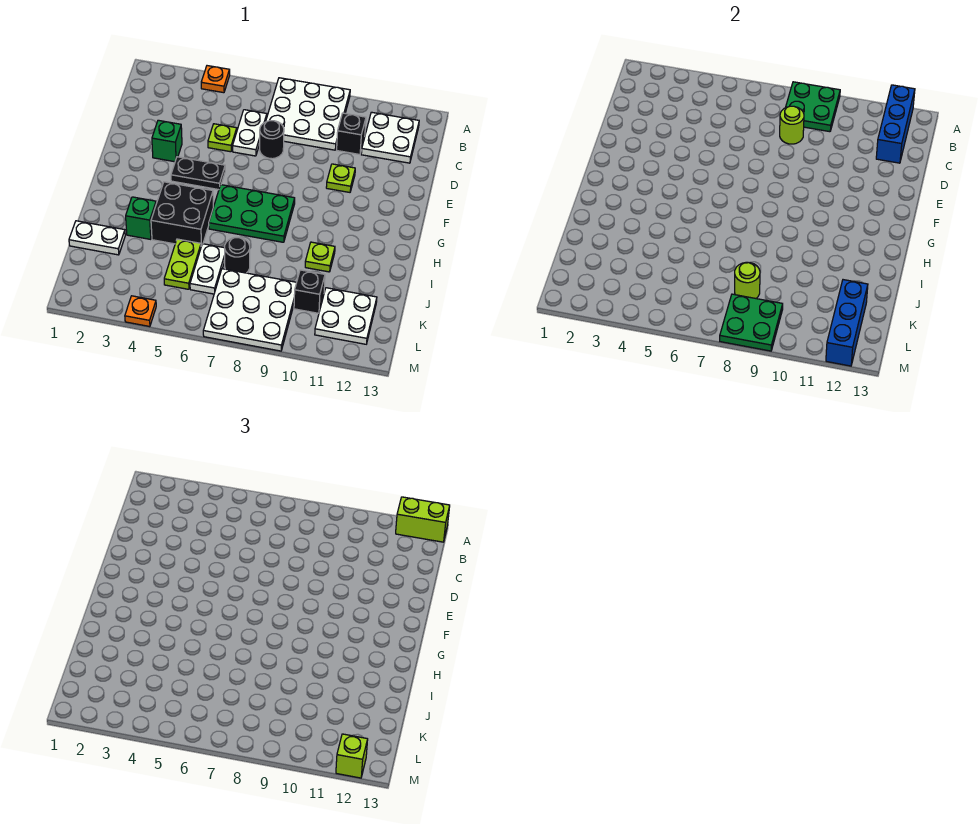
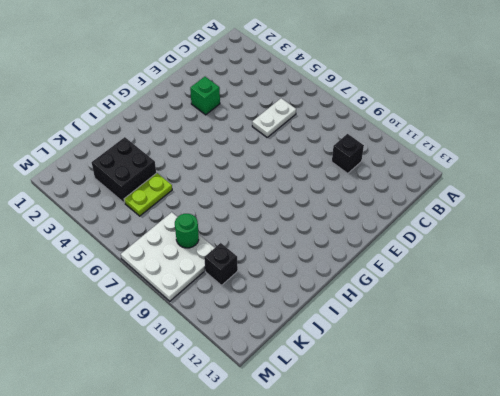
black brick J3:K4 level 1 -> black brick H4:I5 level 1
green round brick K8 level 2 -> lime round brick K8 level 2
none -> orange plate A4 level 1
none -> white plate A7:C9 level 1
none -> white plate B11:C12 level 1
none -> lime plate D5 level 1

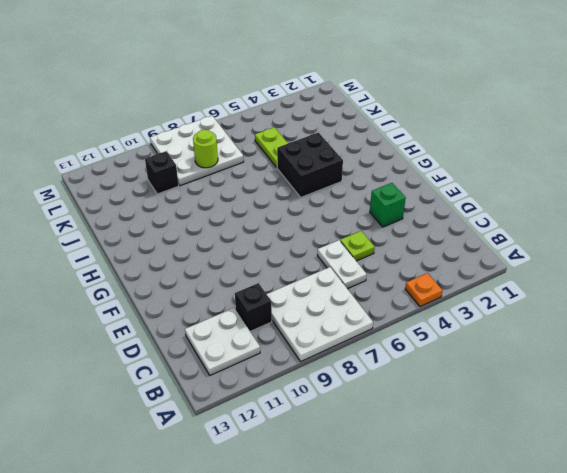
none -> black round brick D7 level 1
none -> lime plate E10 level 1
none -> black plate F4:F5 level 1
none -> green plate G6:H8 level 1

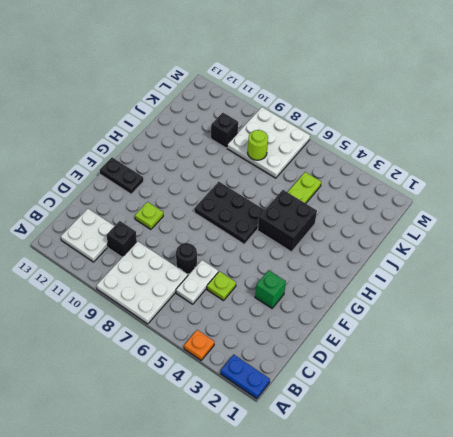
blue plate A1:A2 level 1 -> none
black plate F12:F13 level 1 -> black plate F4:F5 level 1
black plate G6:H8 level 1 -> green plate G6:H8 level 1
none -> green brick I3 level 1
none -> lime plate I10 level 1
none -> white plate J1:J2 level 1
none -> white plate J6:K6 level 1

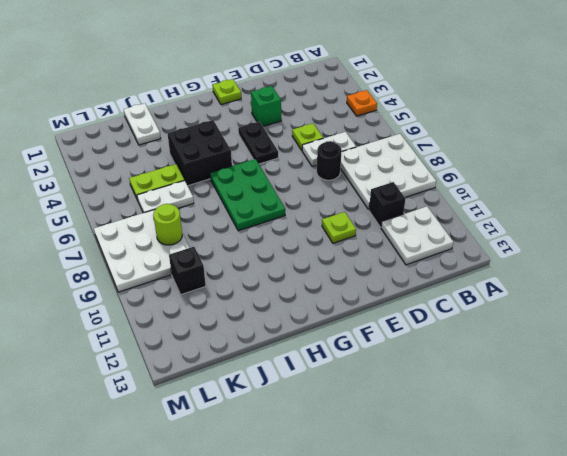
lime plate F1 level 1 -> lime plate I10 level 1
none -> green brick I3 level 1
none -> black round brick J7 level 1
none -> white plate K11:L12 level 1
none -> orange plate M4 level 1

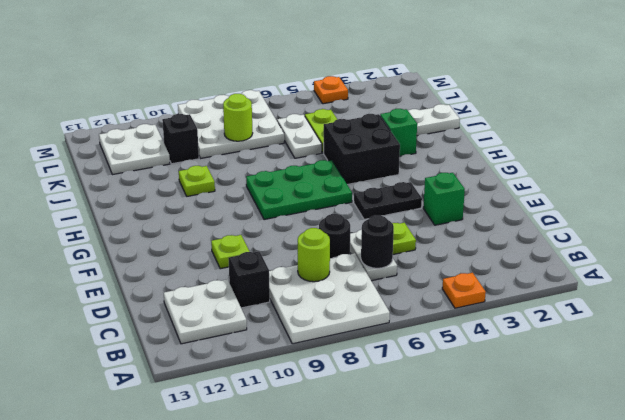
black round brick C6 level 2 -> black round brick J7 level 1
none -> green plate A8:B9 level 2
none -> blue brick A12:C12 level 2
none -> blue brick K12:M12 level 2
none -> green plate L8:M9 level 2

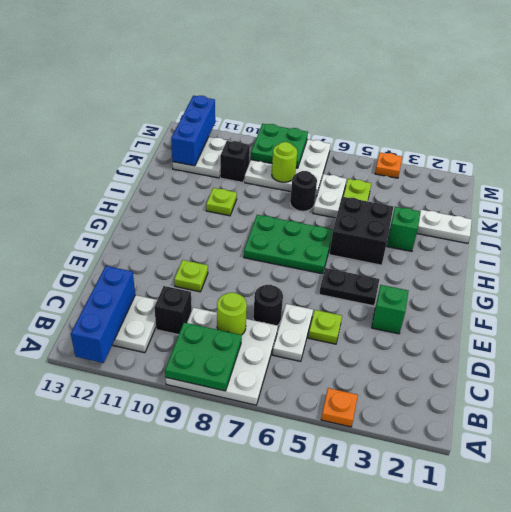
none -> lime brick A12:A13 level 3
none -> lime brick M12 level 3

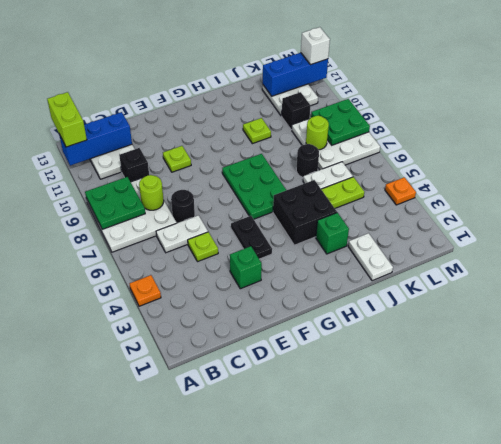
white brick M12 level 3 -> lime brick M12 level 3

